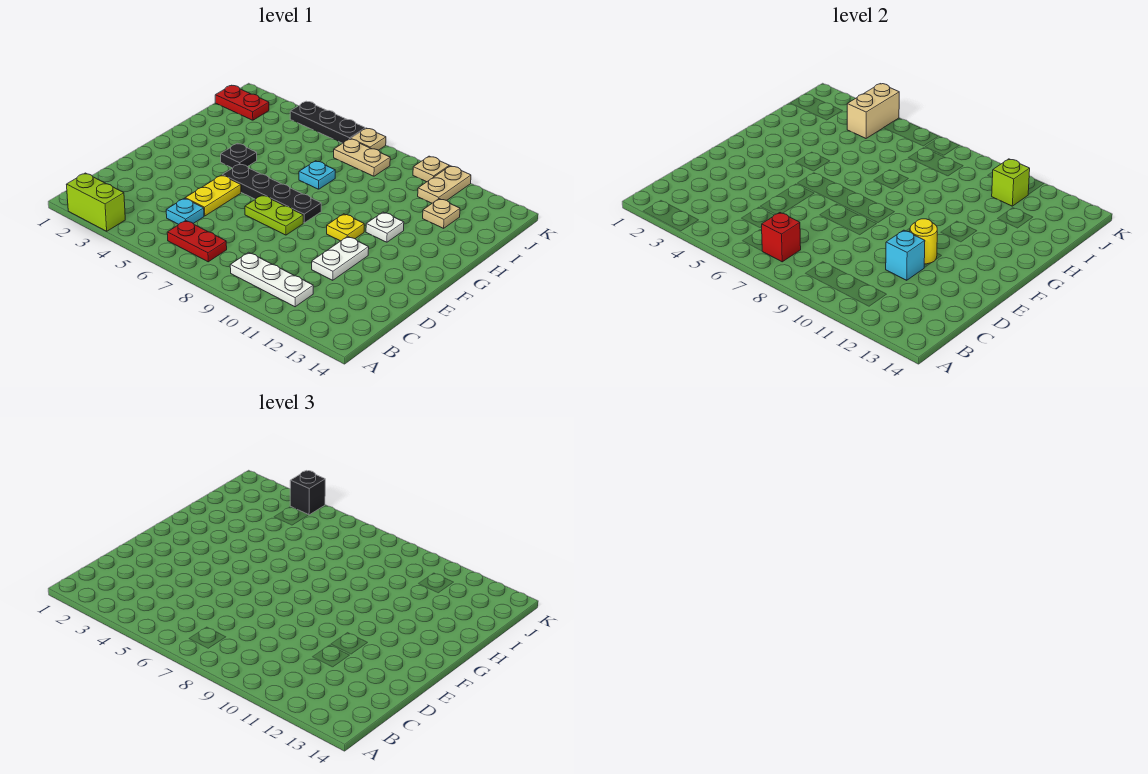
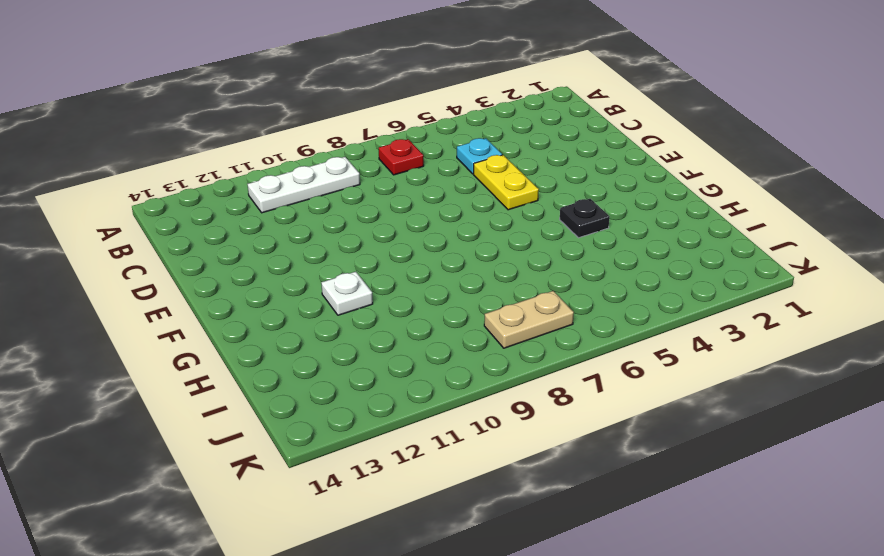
red plate B7 level 1 -> red plate B6:B7 level 1
none -> lime brick A2:A3 level 1
none -> white plate D11:E11 level 1
none -> lime plate E7:E8 level 1

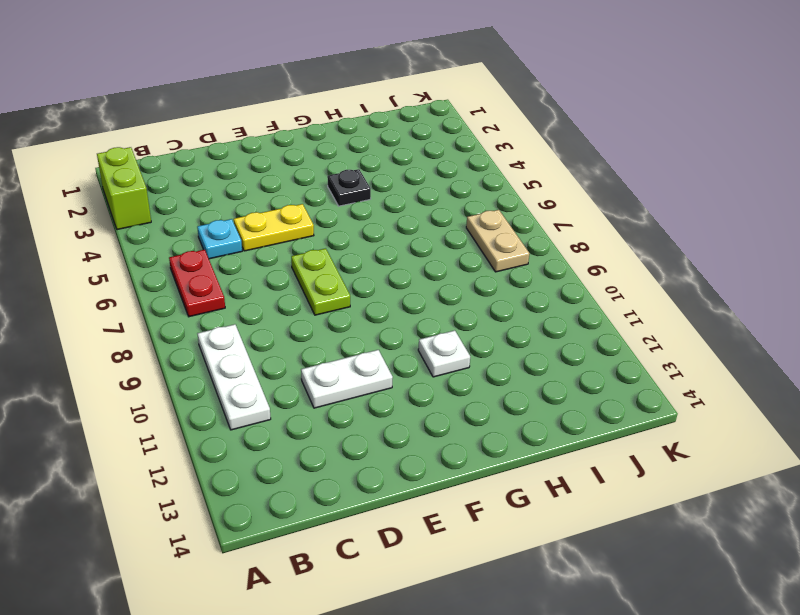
none -> black plate F5:F8 level 1
none -> yellow plate F10 level 1
none -> cyan plate H7 level 1

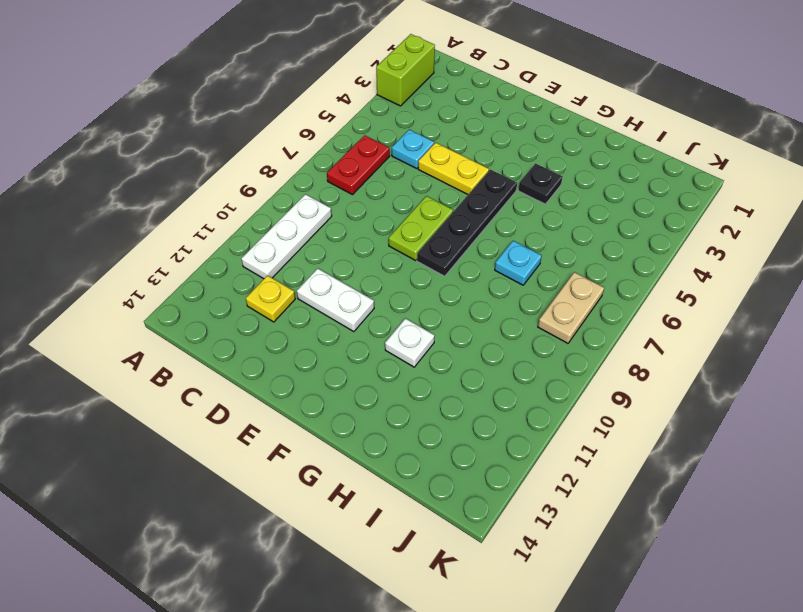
yellow plate C12 level 1 -> yellow plate F10 level 1
none -> tan plate I12 level 1
none -> red plate J1:J2 level 1
none -> tan plate J11:K11 level 1

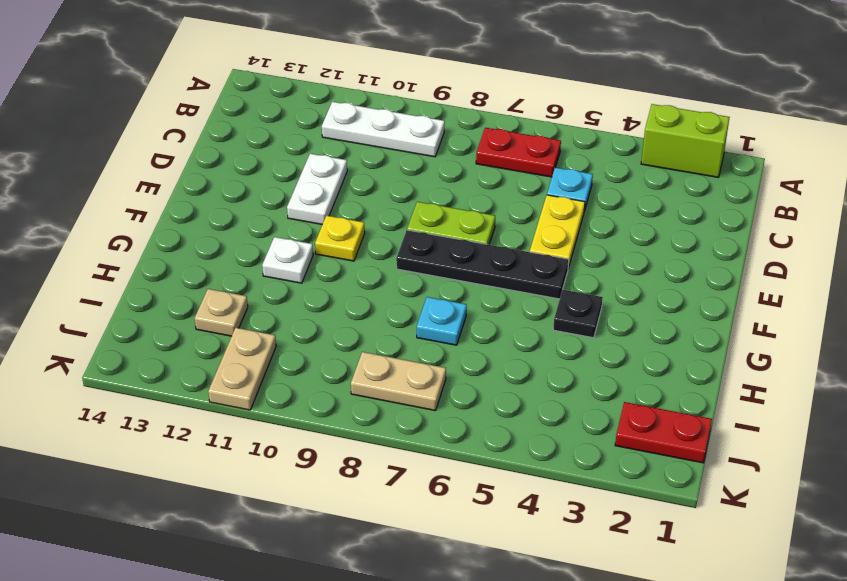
none -> black plate K4:K6 level 1
none -> tan plate K7 level 1
none -> tan plate K10 level 1

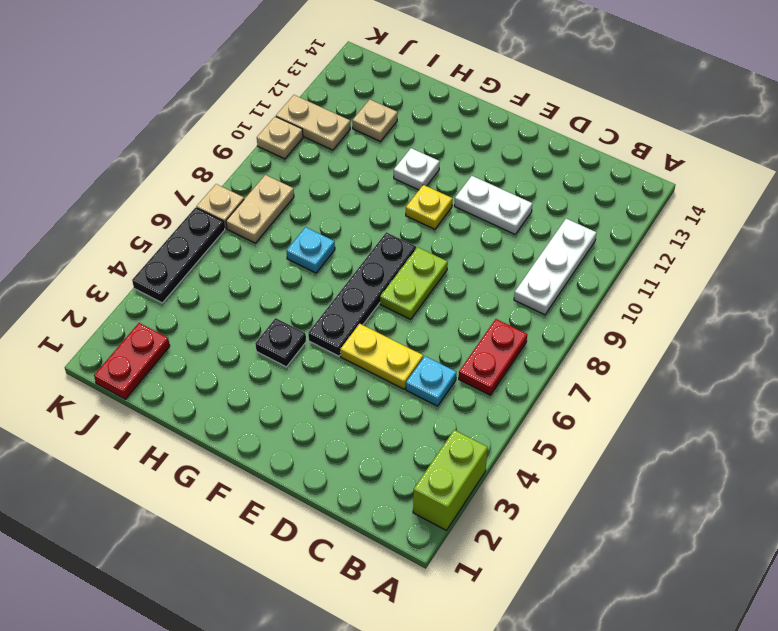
none -> red brick B7 level 2
none -> cyan brick D11 level 2
none -> yellow round brick E11 level 2

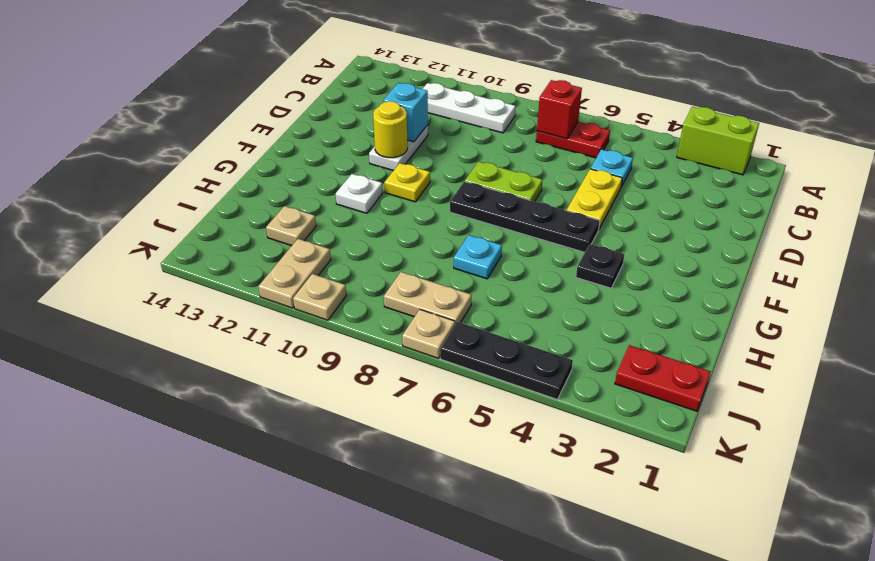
none -> tan brick J4:K4 level 2
none -> lime brick J11 level 2
none -> black brick K4 level 3

